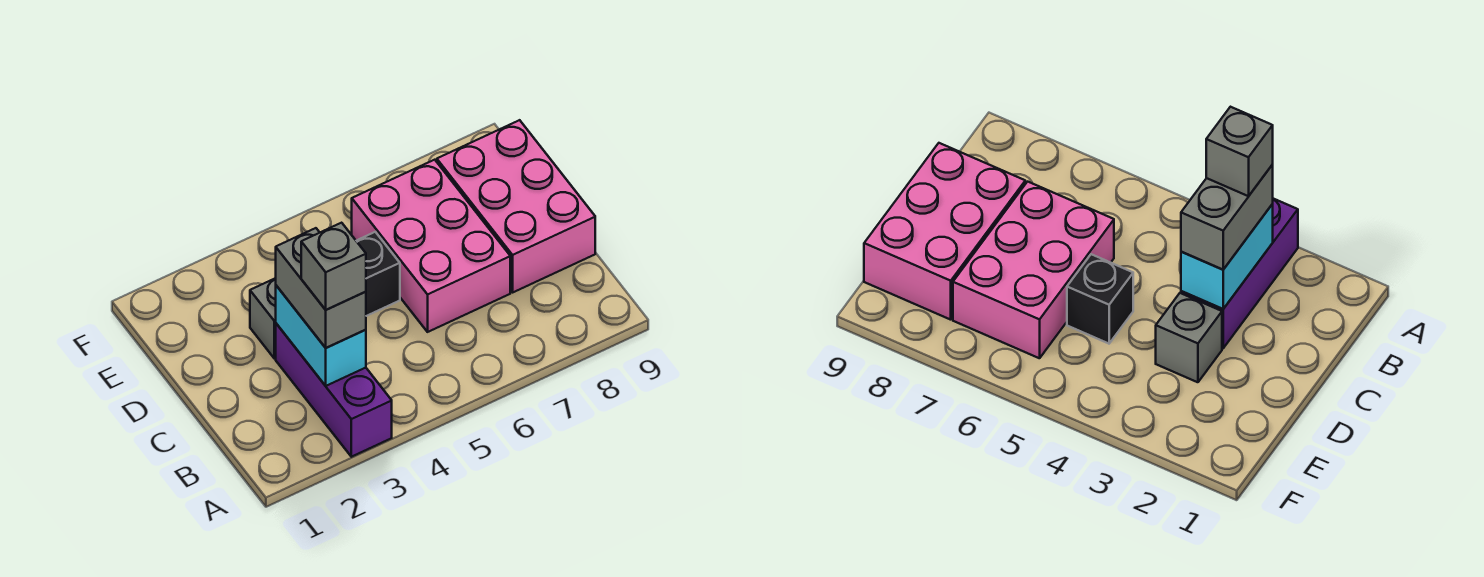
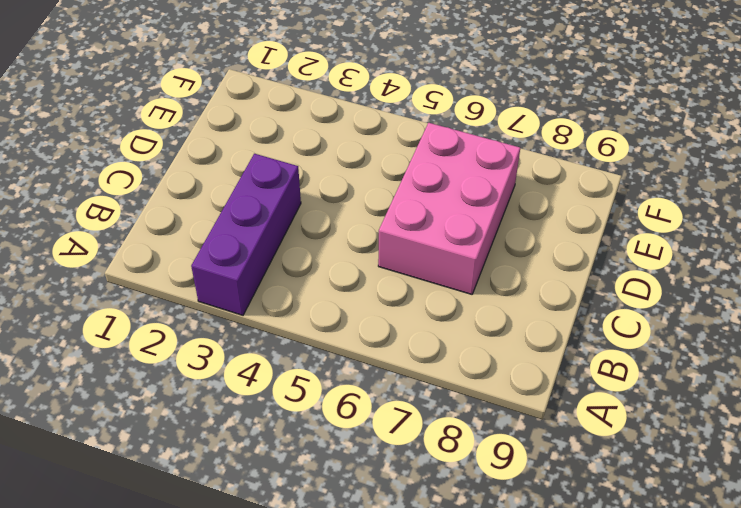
none -> pink brick C8:E9 level 1
none -> grey brick D3 level 1

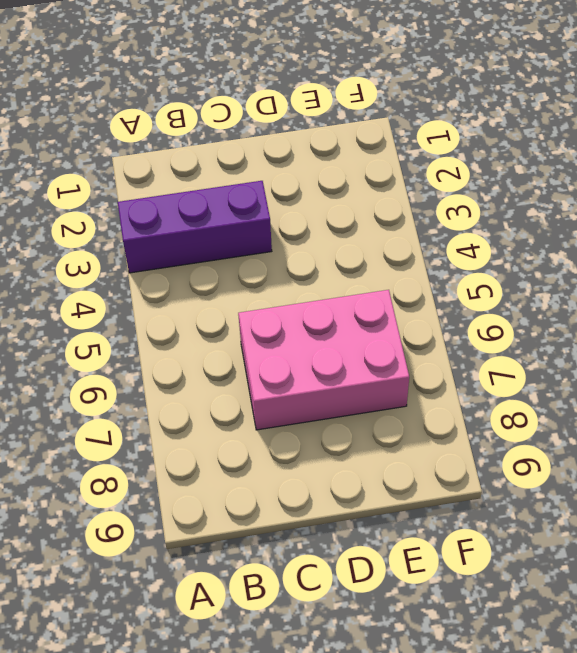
none -> pink brick C8:E9 level 1
none -> grey brick D3 level 1

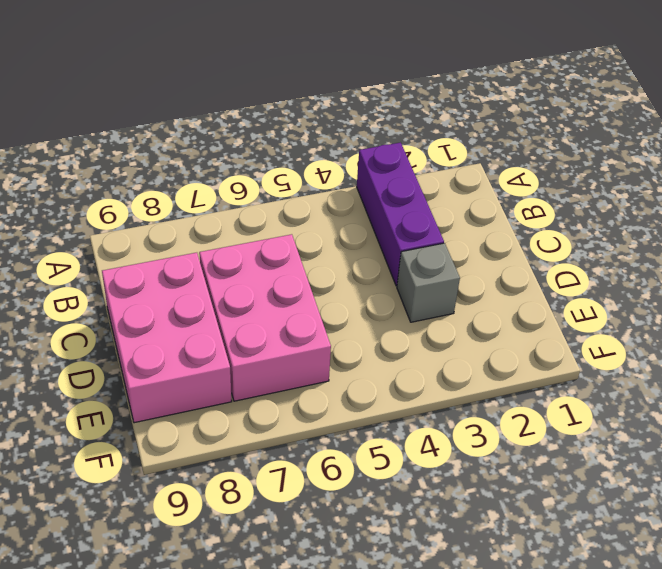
none -> black brick D5 level 1
none -> cyan brick B3:C3 level 2

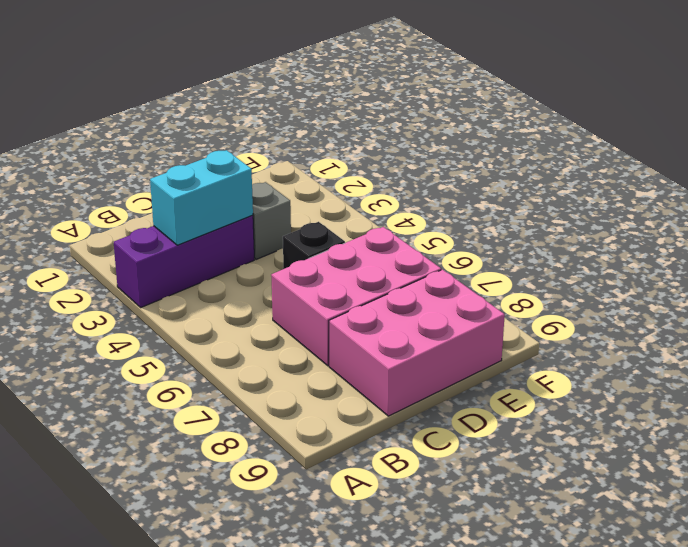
none -> grey brick B3:C3 level 3
none -> grey brick B3 level 4

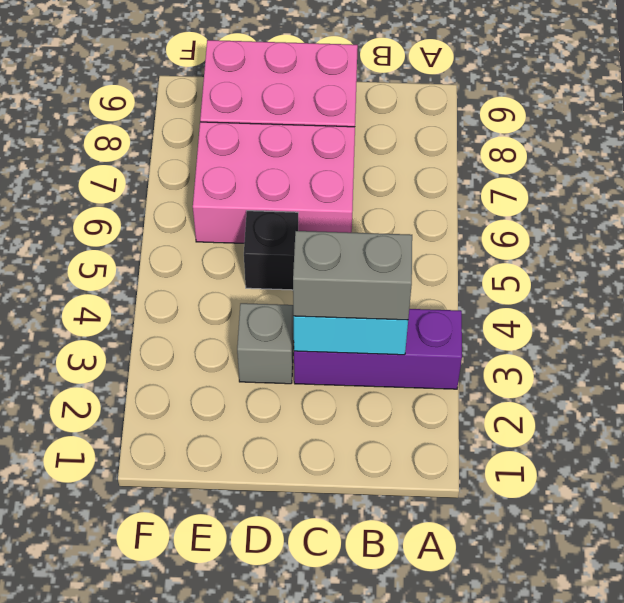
none -> grey brick B3 level 4

